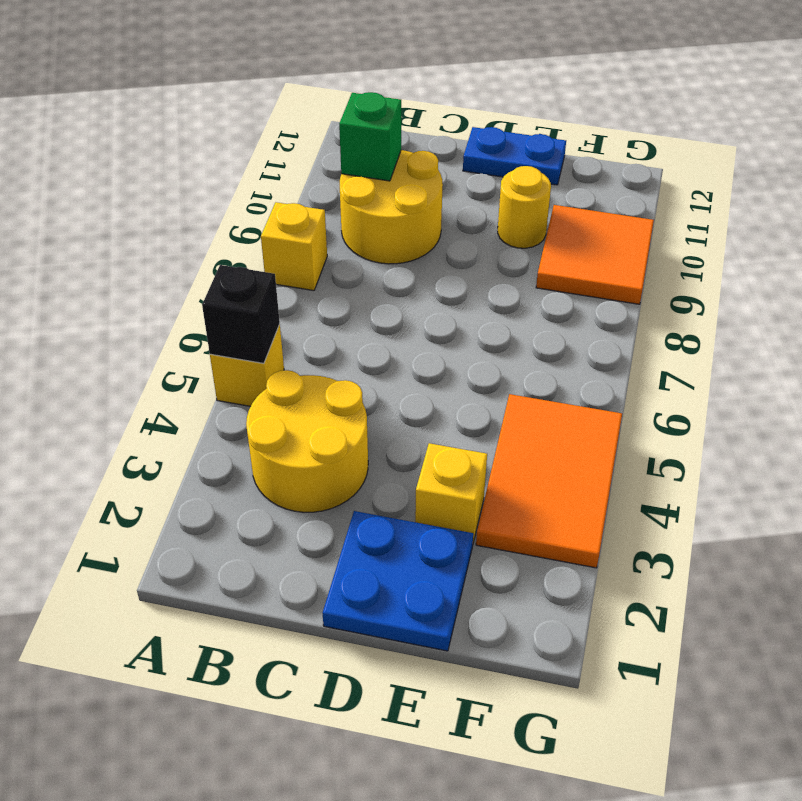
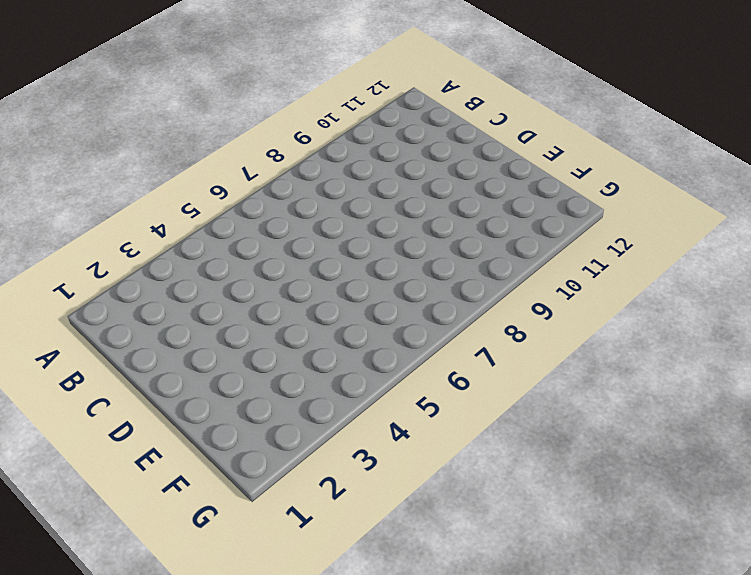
none -> yellow brick A5 level 1
none -> yellow brick A8 level 1
none -> yellow round brick B3:C4 level 1

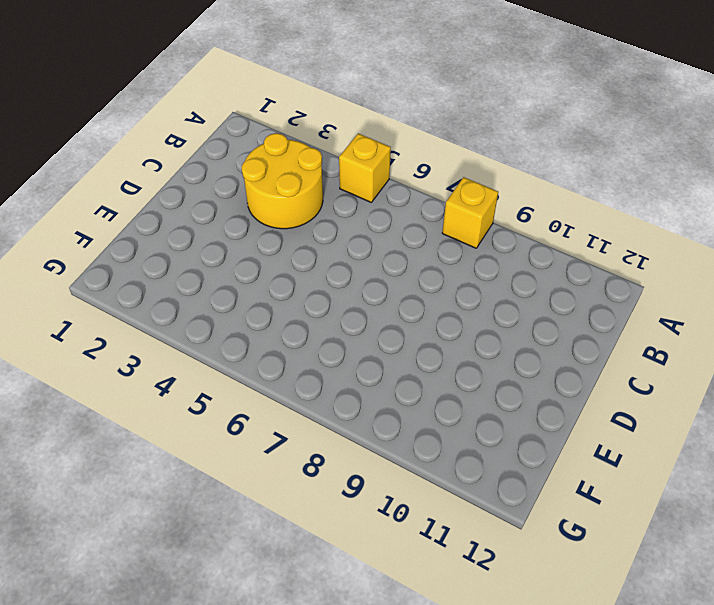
none -> yellow round brick B9:C10 level 1
none -> blue plate D1:E2 level 1
none -> blue plate D12:E12 level 1

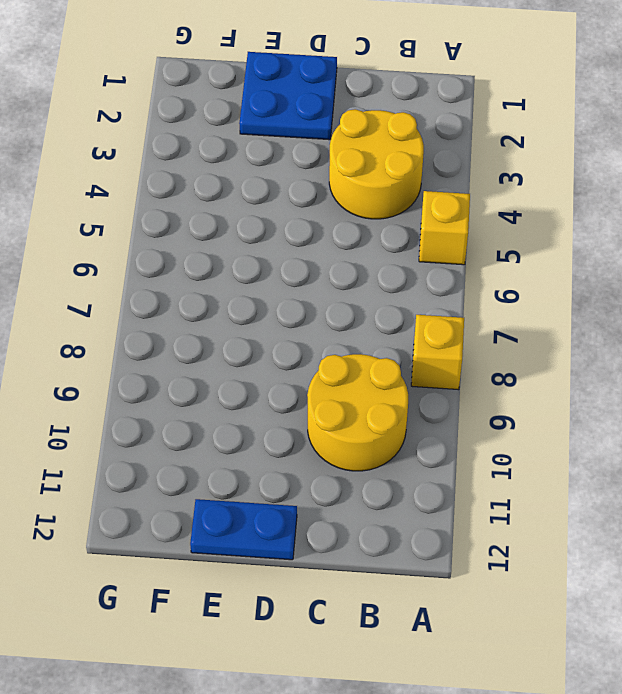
none -> yellow brick E3 level 1
none -> yellow round brick E10 level 1
none -> orange tile F3:G5 level 1

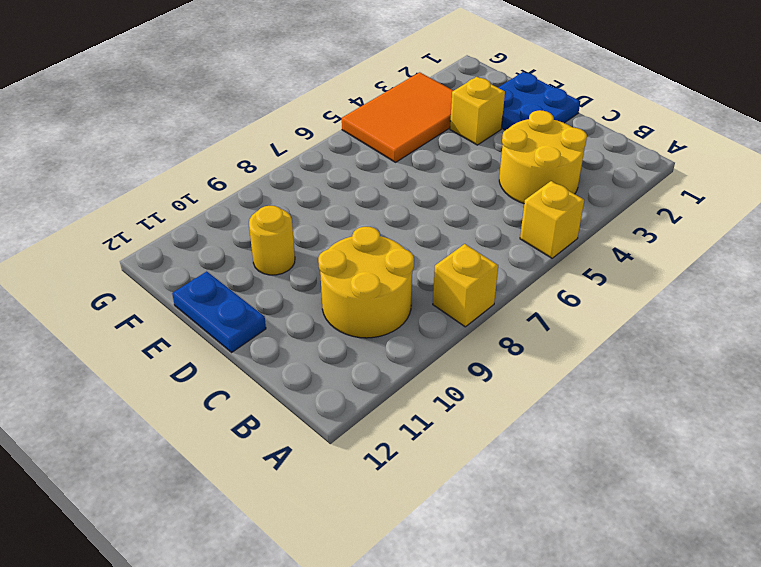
none -> orange tile F9:G10 level 1
none -> black brick A5 level 2
none -> green brick B10 level 2

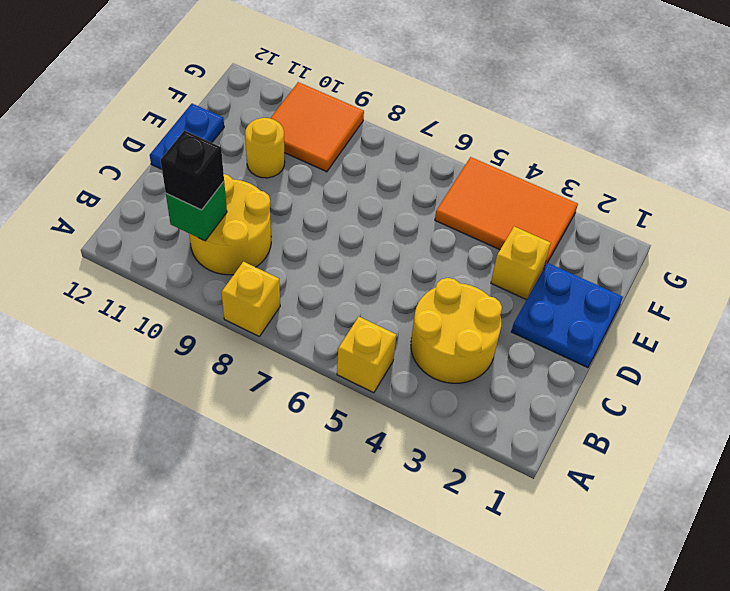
black brick B10 level 3 -> black brick A5 level 2

